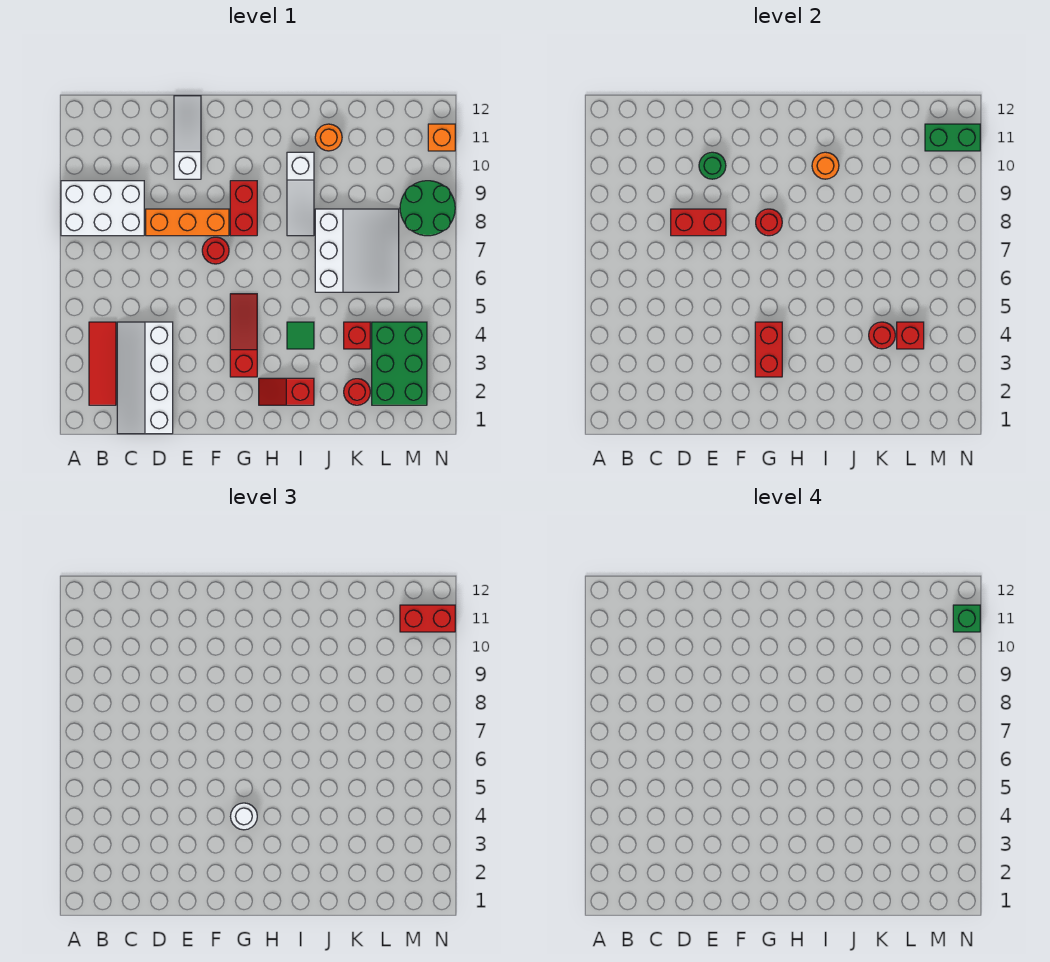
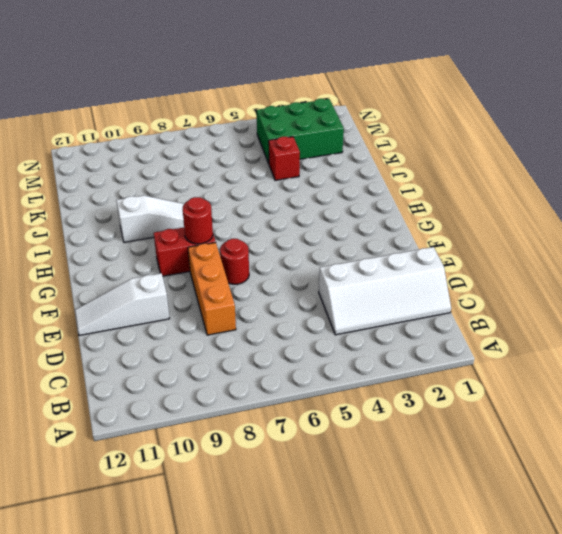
none -> white brick A8:C9 level 1
none -> red tile B2:B4 level 1
none -> red slope G3:G5 level 1 top 3

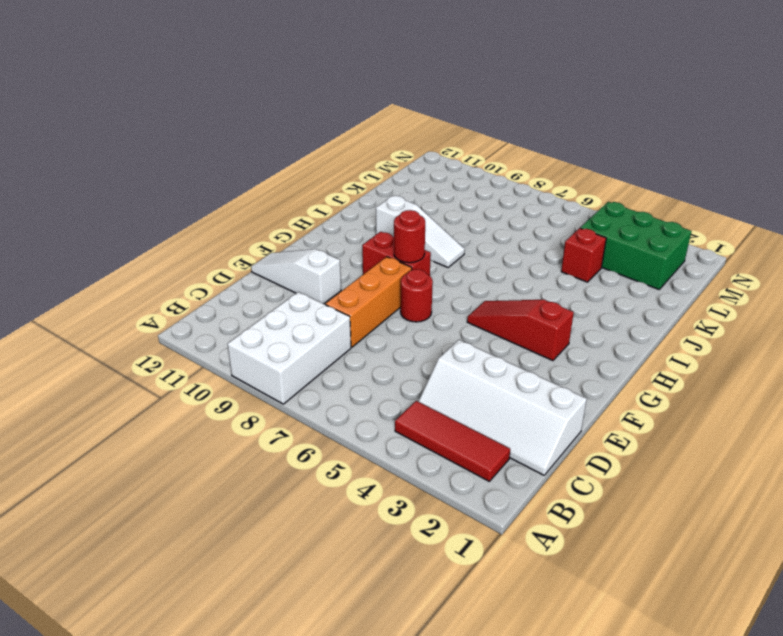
none -> red slope H2:I2 level 1 top I
none -> green tile I4 level 1
none -> white slope J6:L8 level 1 top J

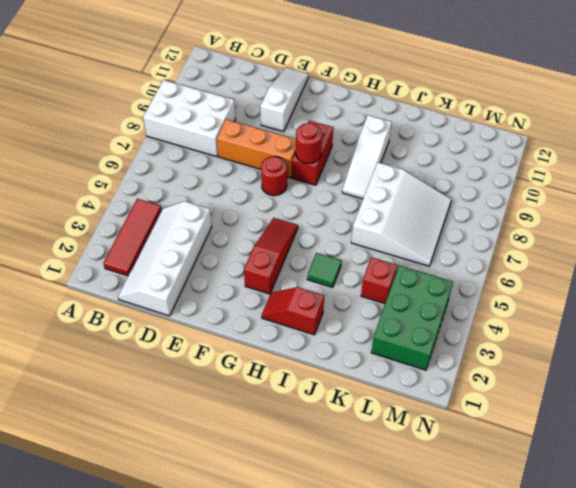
none -> orange round brick J11 level 1
none -> red round brick K2 level 1
none -> green round brick M8:N9 level 1

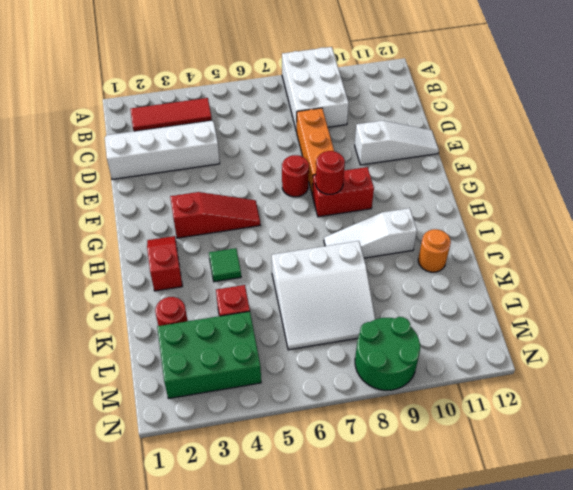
none -> orange brick N11 level 1
none -> red brick D8:E8 level 2
none -> green round brick E10 level 2

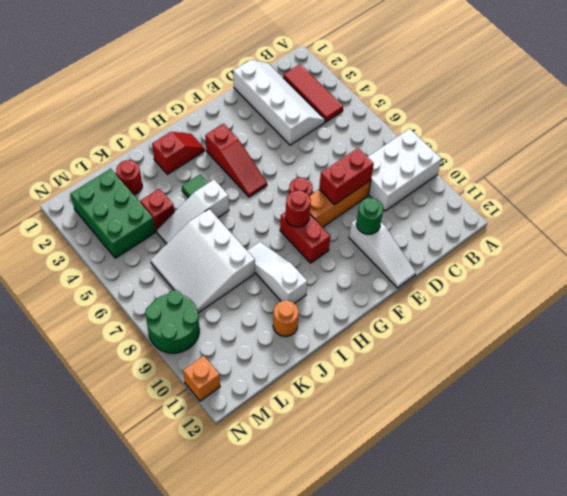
white slope I5:K5 level 1 top I -> none
none -> red brick G3:G4 level 2
none -> orange round brick I10 level 2
none -> red round brick K4 level 2

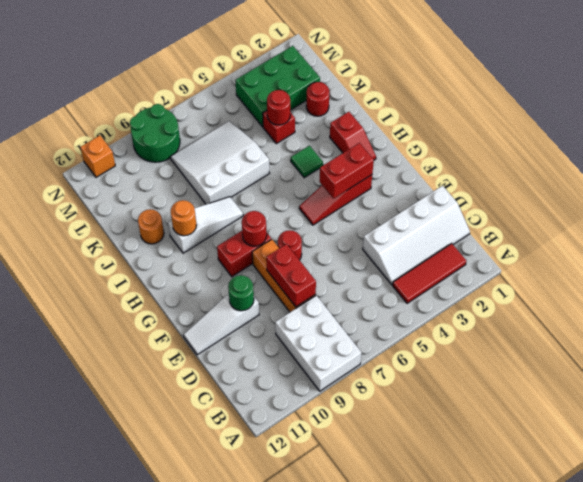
none -> red brick L4 level 2
none -> green brick M11:N11 level 2
none -> white round brick G4 level 3

